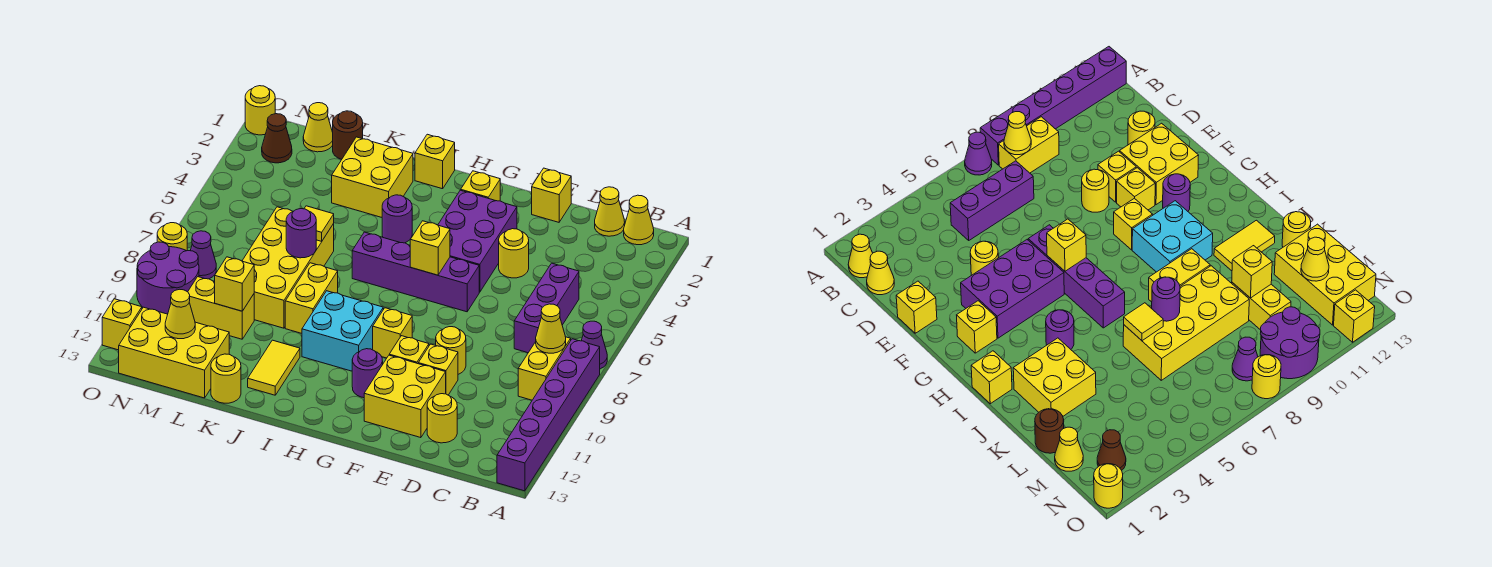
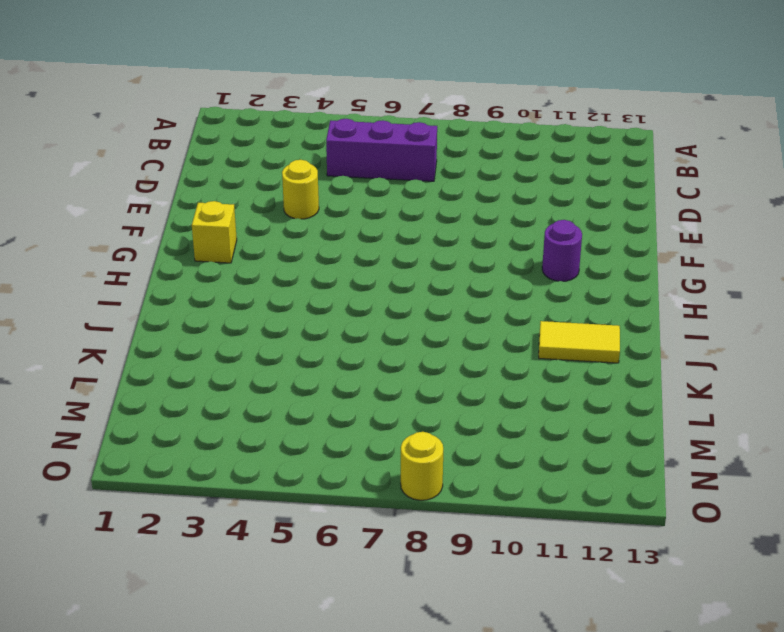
none -> purple cone A7 level 1
none -> purple brick A8:A13 level 1
none -> yellow cone B1 level 1
none -> yellow brick B8:B9 level 1

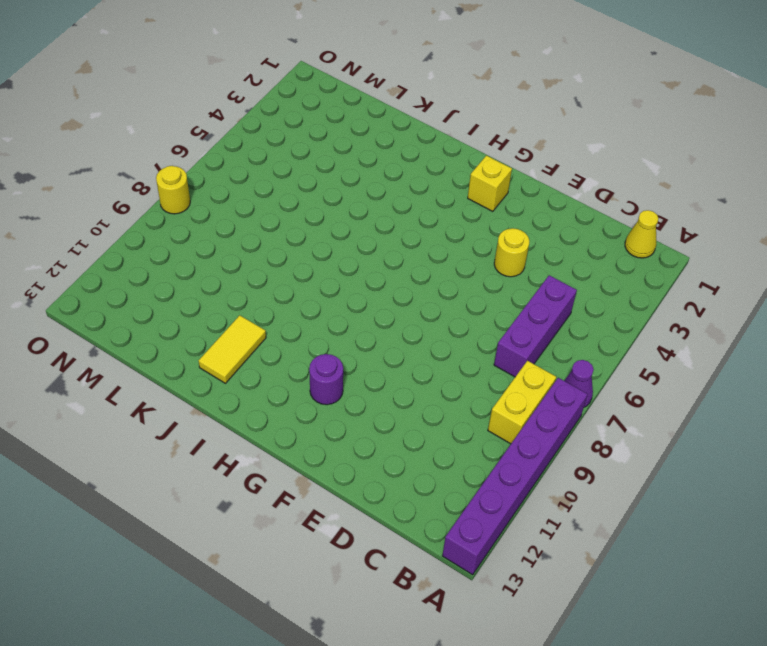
none -> yellow cone C1 level 1
none -> yellow round brick D12 level 1
none -> yellow brick E1 level 1
none -> yellow round brick E9 level 1

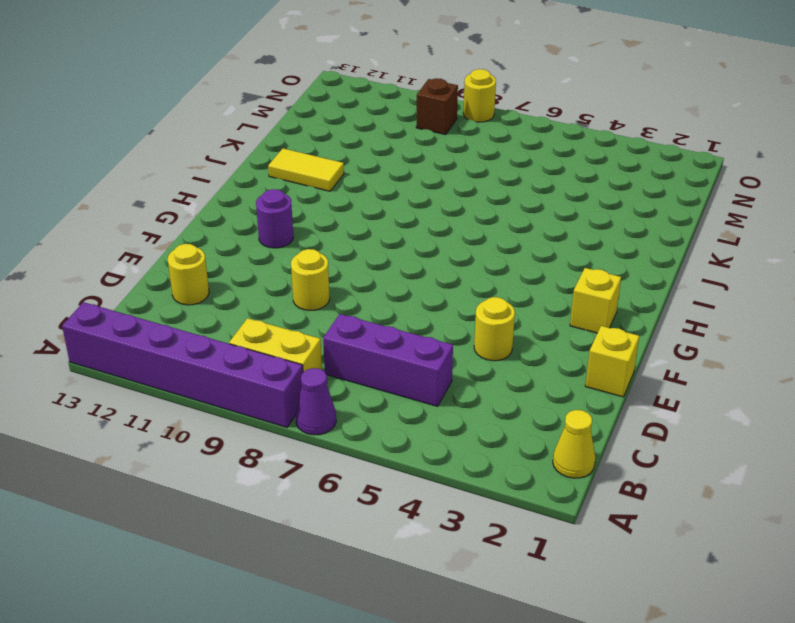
brown brick N9 level 1 -> purple round brick N9:O10 level 1
none -> yellow cone C1 level 1
none -> yellow brick E10 level 1
none -> yellow brick E11:F12 level 1
none -> purple brick F3:G5 level 1

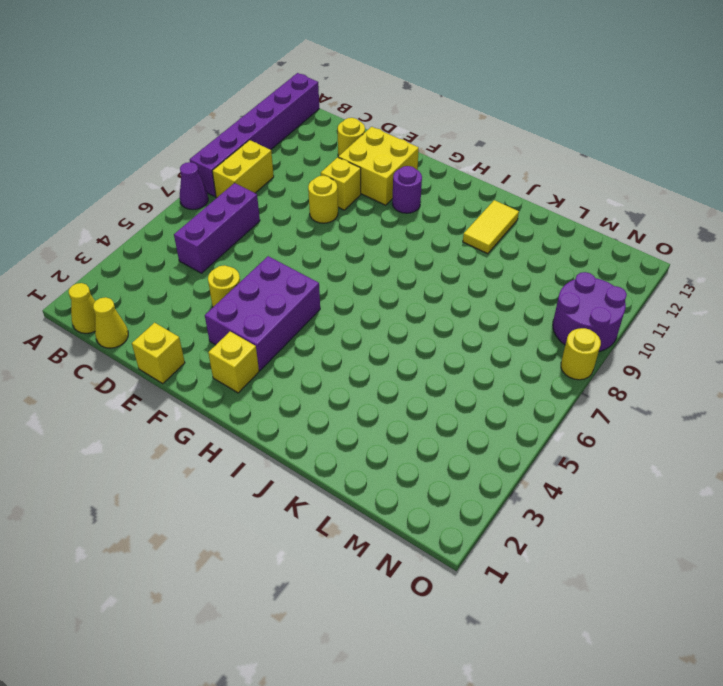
none -> purple brick F6:I6 level 1
none -> yellow brick F10 level 1
none -> yellow brick G9 level 1
none -> cyan brick H9:I10 level 1

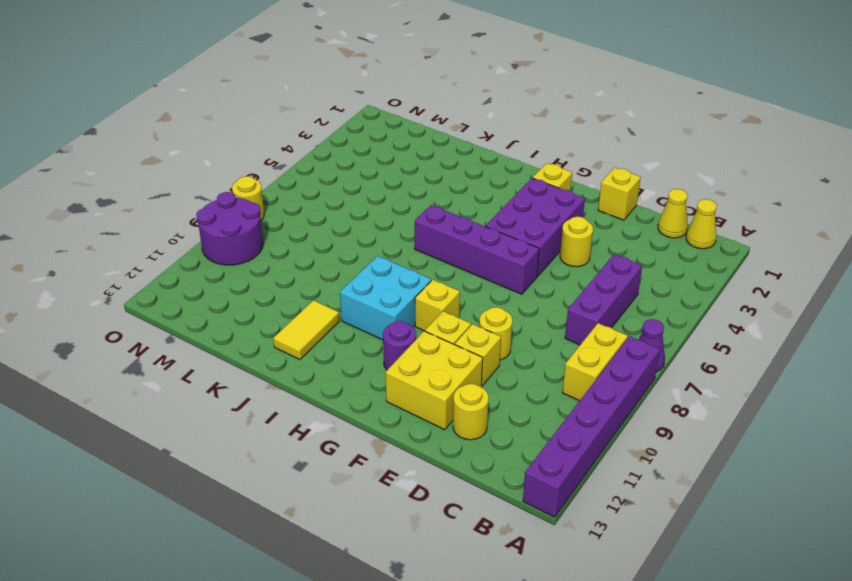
none -> yellow brick I1 level 1
none -> purple round brick I4 level 1
none -> yellow brick J2:K3 level 1
none -> yellow brick J8:J9 level 1

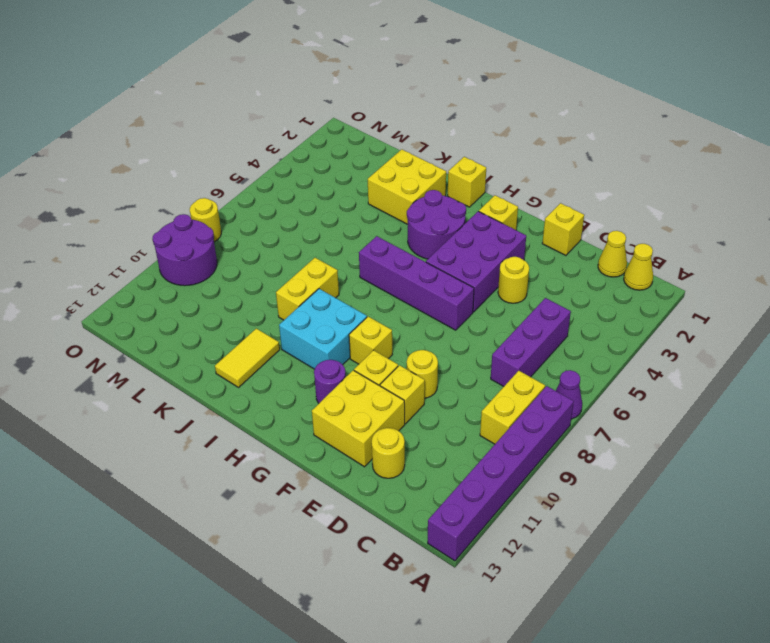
purple round brick H3:I4 level 1 -> purple round brick I4 level 1
none -> yellow brick K6:L9 level 1
none -> yellow round brick K13 level 1
none -> brown round brick L1 level 1
none -> yellow brick L10:M10 level 1

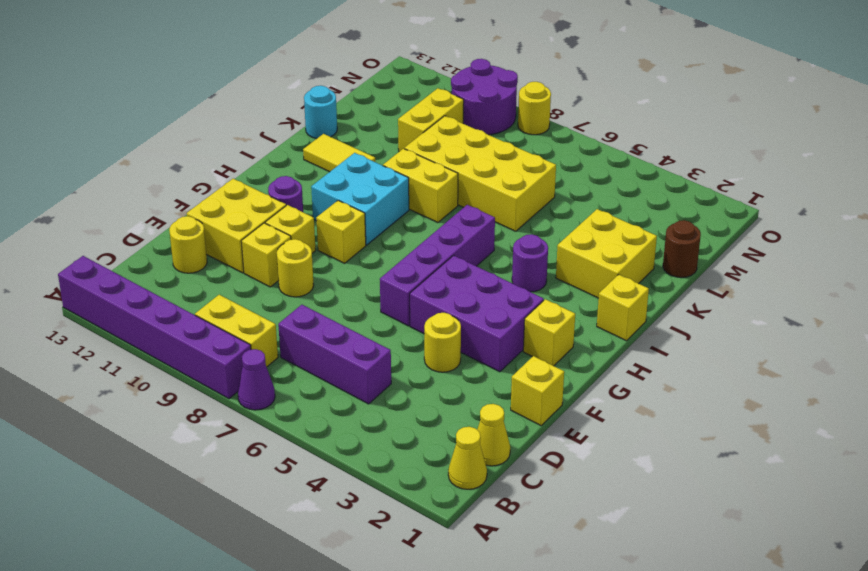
cyan round brick K13 level 1 -> yellow round brick K13 level 1
none -> yellow brick L12:N13 level 1
none -> yellow cone M1 level 1
none -> brown cone N2 level 1
none -> purple cone N8 level 1

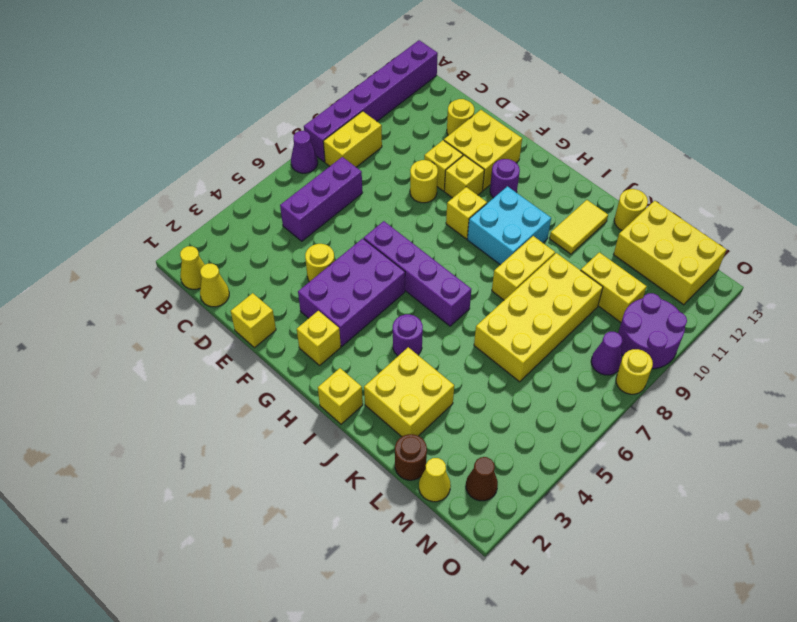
none -> yellow round brick O1 level 1
none -> yellow brick O12 level 1
none -> yellow cone B8 level 2
none -> yellow brick G6 level 2

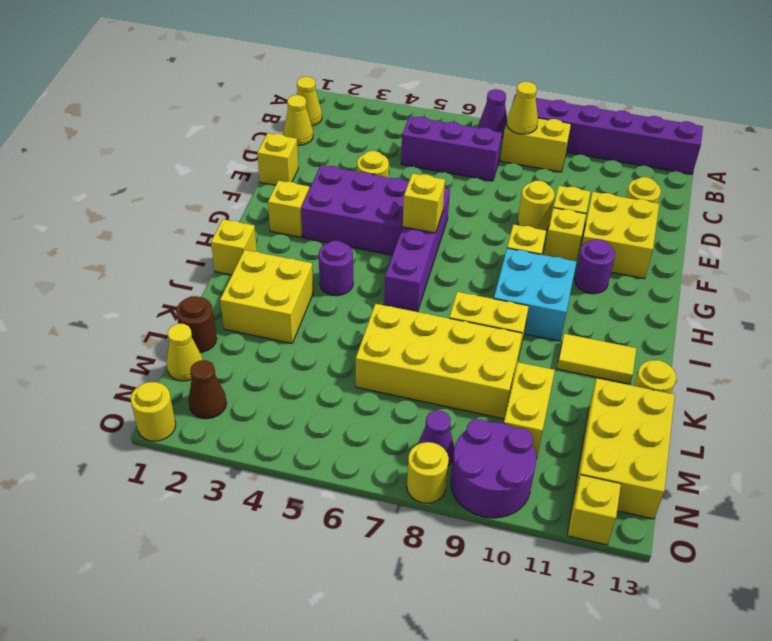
none -> yellow tile K6 level 2
none -> purple round brick K7 level 2
none -> yellow brick L10 level 2
none -> yellow cone M12 level 2

